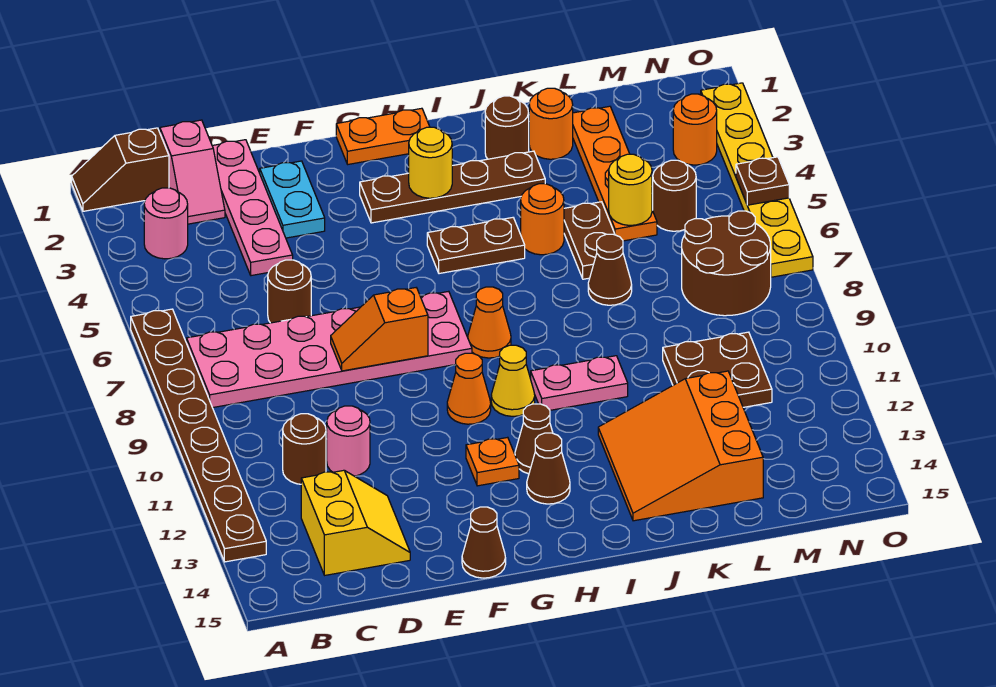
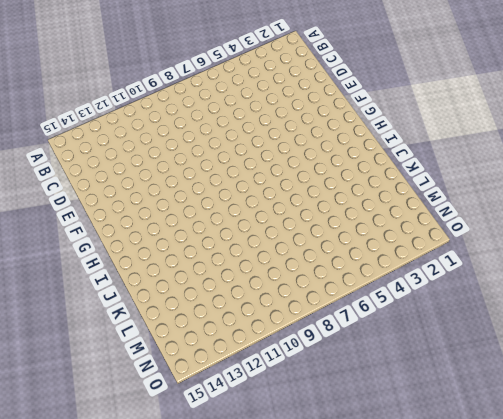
none -> brown slope A1:B1 level 1 top B
none -> brown plate A6:A13 level 1
none -> pink round brick B3 level 1
none -> pink plate B7:G8 level 1

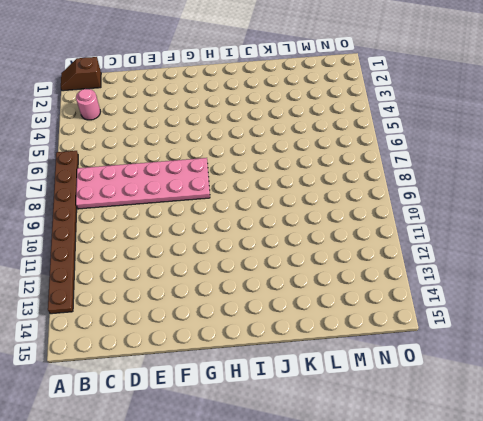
none -> pink slope C1:C2 level 1 top 1
none -> brown round brick C11 level 1
none -> yellow slope C13:D14 level 1 top C
none -> pink plate D1:D4 level 1

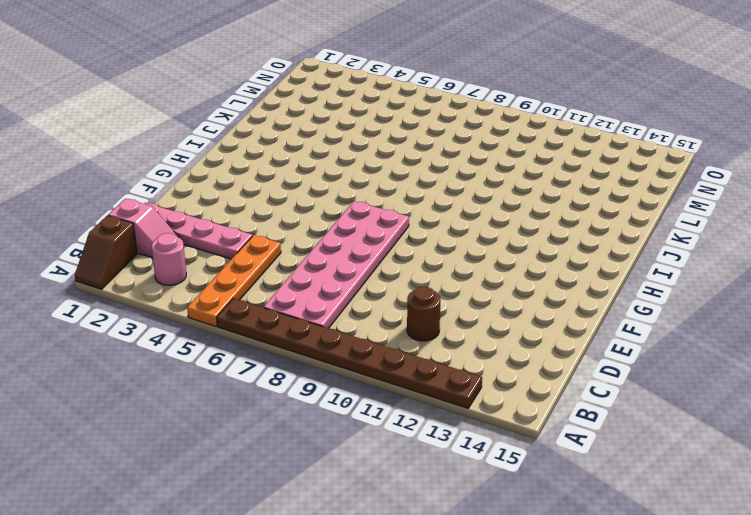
orange plate A5:D5 level 1 -> orange plate L2:L5 level 1
none -> yellow slope C13:D14 level 1 top C
none -> brown round brick D6 level 1
none -> pink round brick D11 level 1
none -> cyan plate E2:E3 level 1

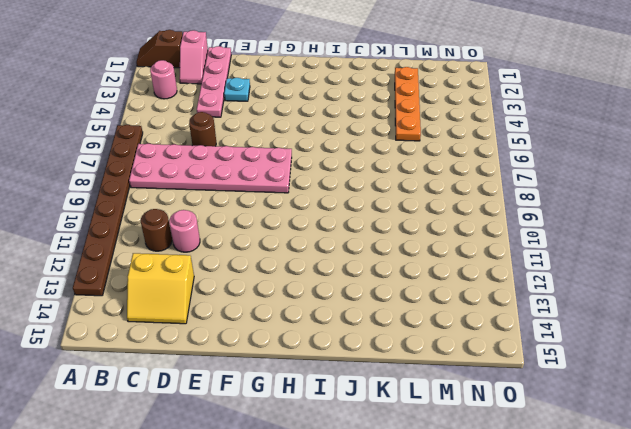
yellow slope C13:D14 level 1 top 13 -> yellow slope C13:D14 level 1 top C
cyan plate E3 level 1 -> cyan plate E2:E3 level 1
none -> brown cone F15 level 1
none -> orange plate G1:H1 level 1
none -> brown plate G3:J3 level 1
none -> orange cone G10 level 1

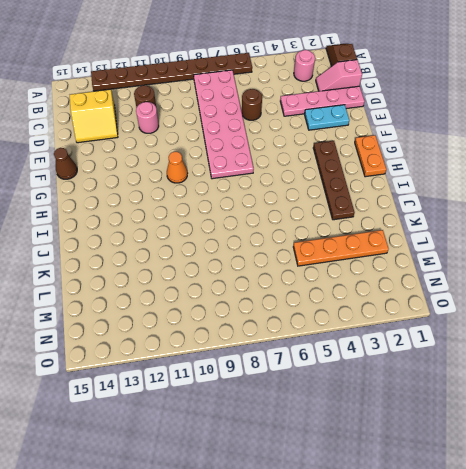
none -> orange plate G12 level 1
none -> brown plate H5:I5 level 1
none -> orange cone H8 level 1
none -> yellow cone H10 level 1

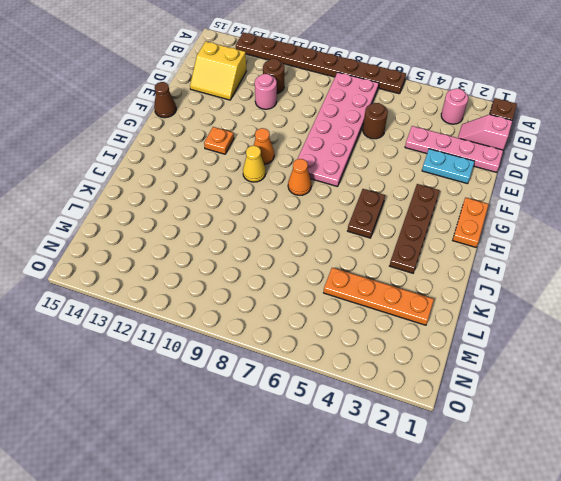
none -> brown cone H12 level 1
none -> brown cone H13 level 1
none -> pink plate I10:J10 level 1
none -> brown round brick J2 level 1

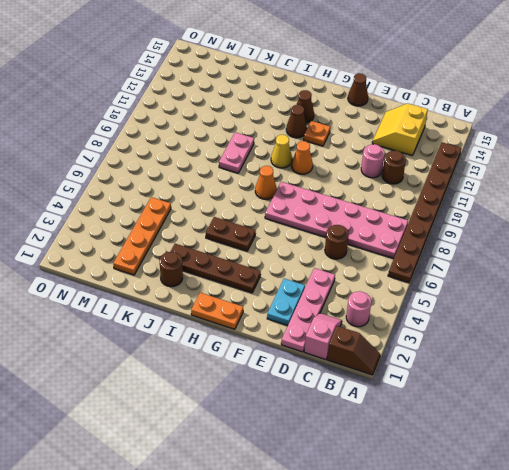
pink plate J9:J10 level 1 -> pink plate I10:J10 level 1
none -> orange round brick J5 level 1
none -> orange slope J12:L14 level 1 top L
none -> orange round brick K2 level 1
none -> brown plate K5:K6 level 1

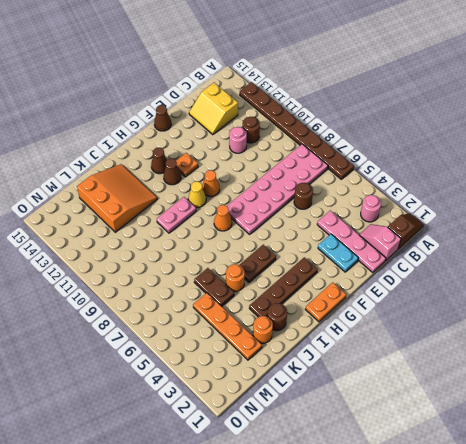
none -> brown cone K7 level 1
none -> brown plate L10:M11 level 1
none -> brown round brick M5 level 1
none -> brown round brick M7:N8 level 1

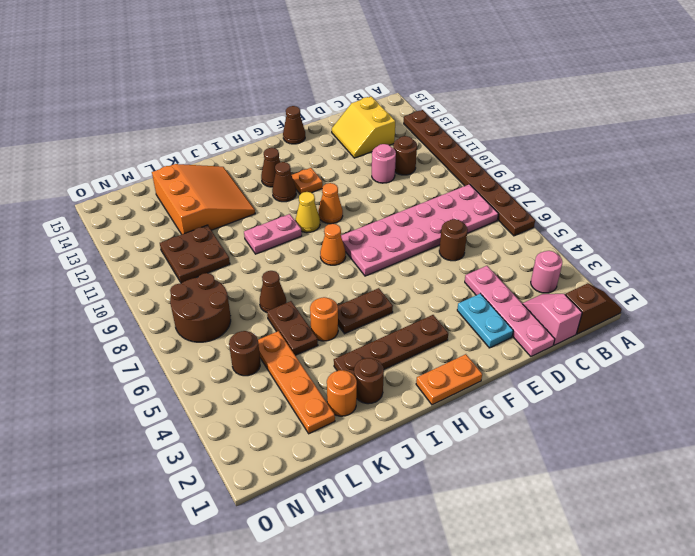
none -> orange round brick N3 level 1
none -> yellow plate O2:O7 level 1
none -> orange slope E8:F8 level 2 top F
none -> yellow round brick H3 level 2

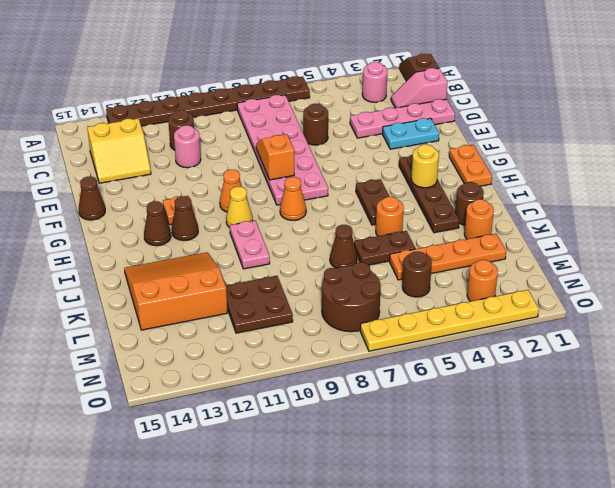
none -> yellow round brick L5 level 2
none -> brown plate O5 level 2

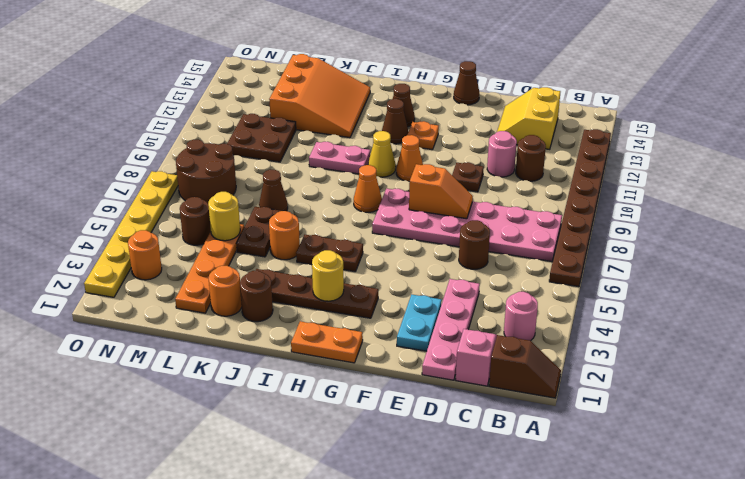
brown plate E10 level 1 -> brown plate O5 level 2

